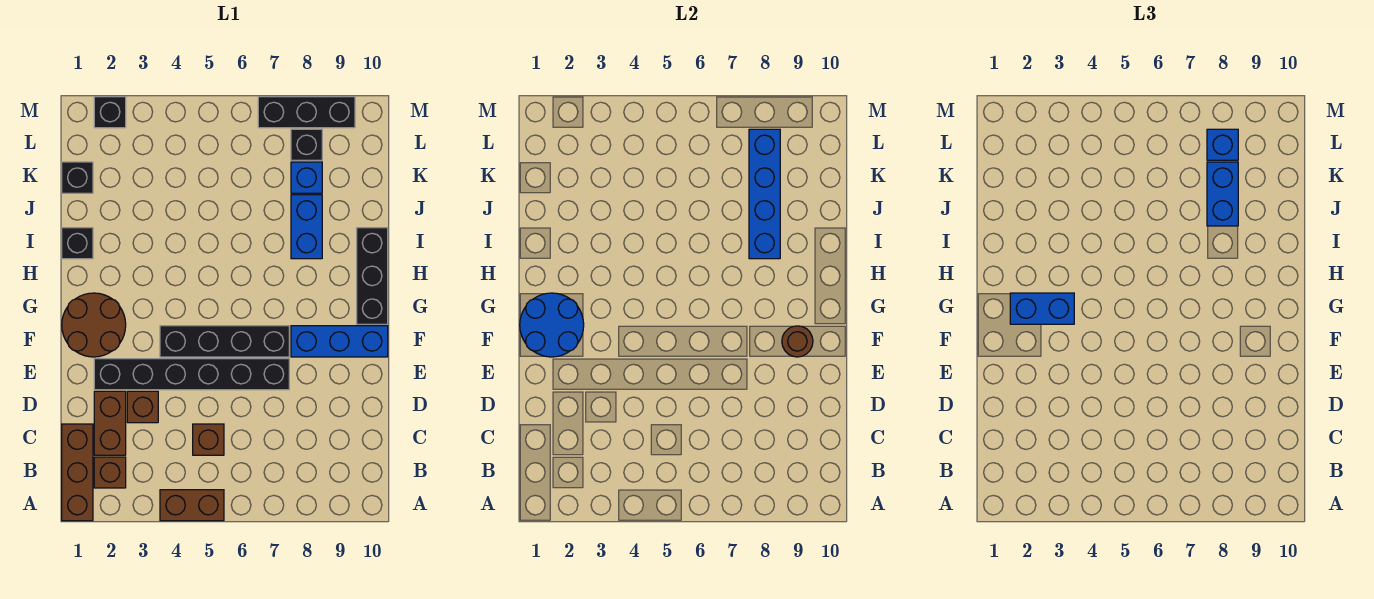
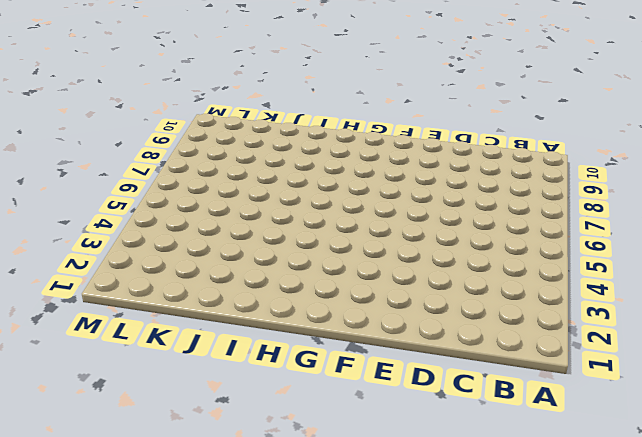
none -> brown brick A1:C1 level 1
none -> brown brick A4:A5 level 1
none -> brown brick B2 level 1

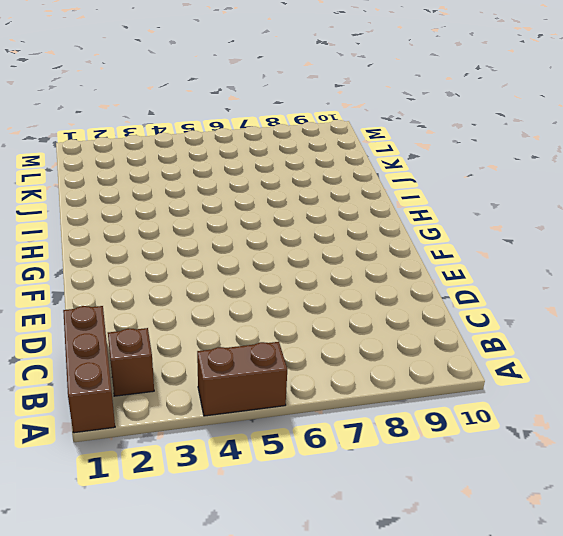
none -> brown brick C2:D2 level 1
none -> brown brick C5 level 1
none -> brown brick D3 level 1

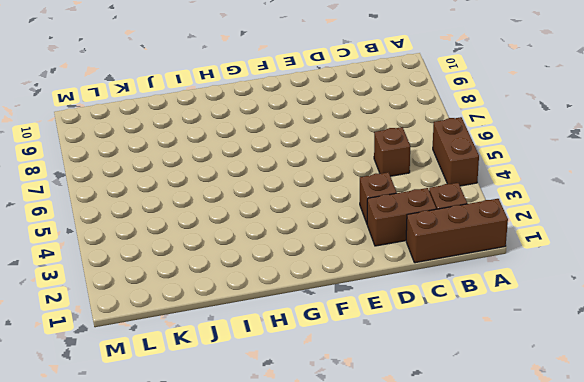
none -> black brick E2:E7 level 1
none -> brown round brick F1:G2 level 1
none -> black brick F4:F7 level 1

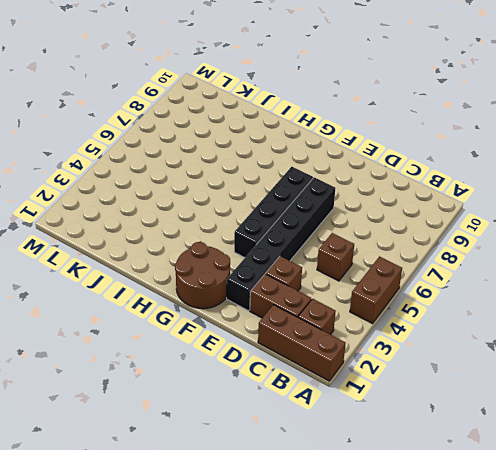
none -> blue brick F8:F10 level 1
none -> black brick G10:I10 level 1
none -> black brick I1 level 1

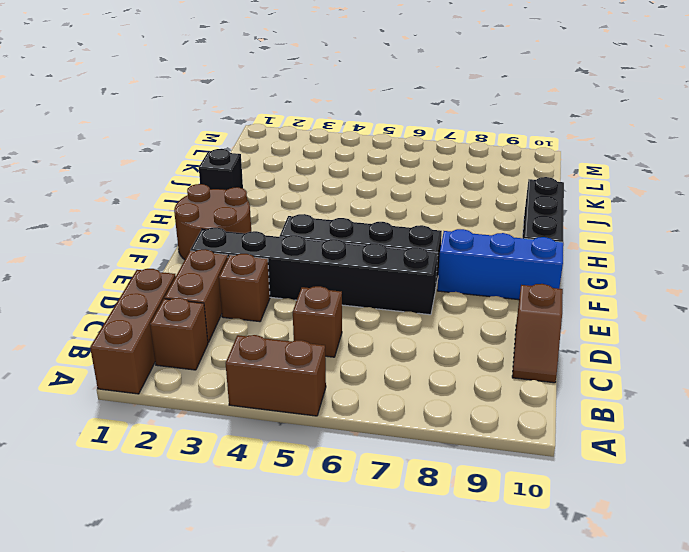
brown slope C10:D10 level 1 top D -> none
none -> blue brick I8:J8 level 1
none -> black brick K1 level 1
none -> blue brick K8 level 1

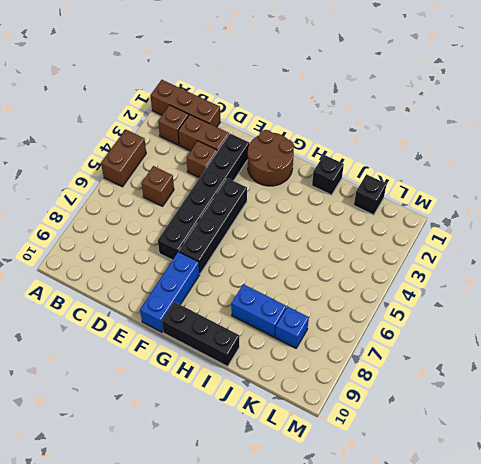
none -> black brick L8 level 1
none -> black brick M2 level 1
none -> black brick M7:M9 level 1

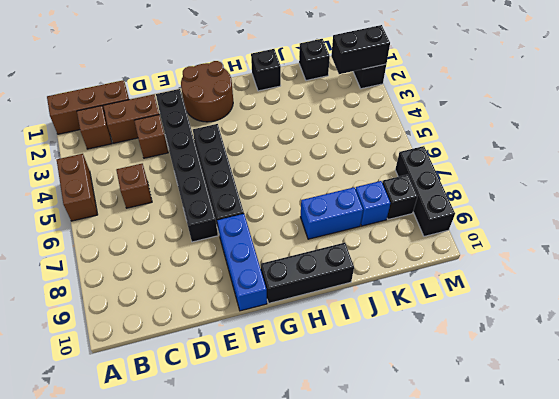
black brick L2:M2 level 2 -> none
none -> blue round brick F1:G2 level 2
none -> brown round brick F9 level 2
none -> blue brick I8:L8 level 2

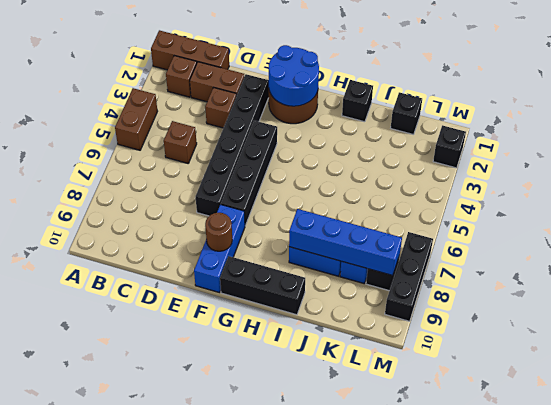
none -> blue brick G2:G3 level 3
none -> blue brick J8:K8 level 3
none -> blue brick L8 level 3

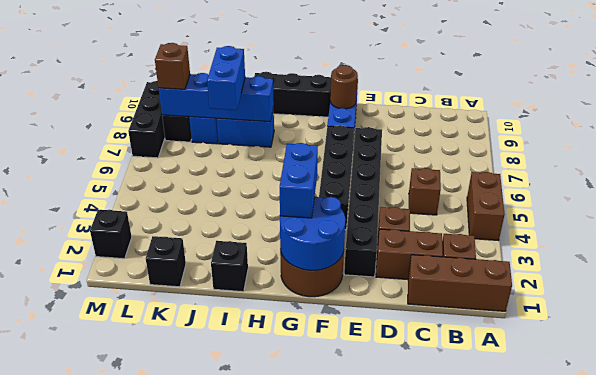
blue brick J7:J8 level 3 -> blue brick J8:K8 level 3
brown brick L8 level 3 -> blue brick L8 level 3

